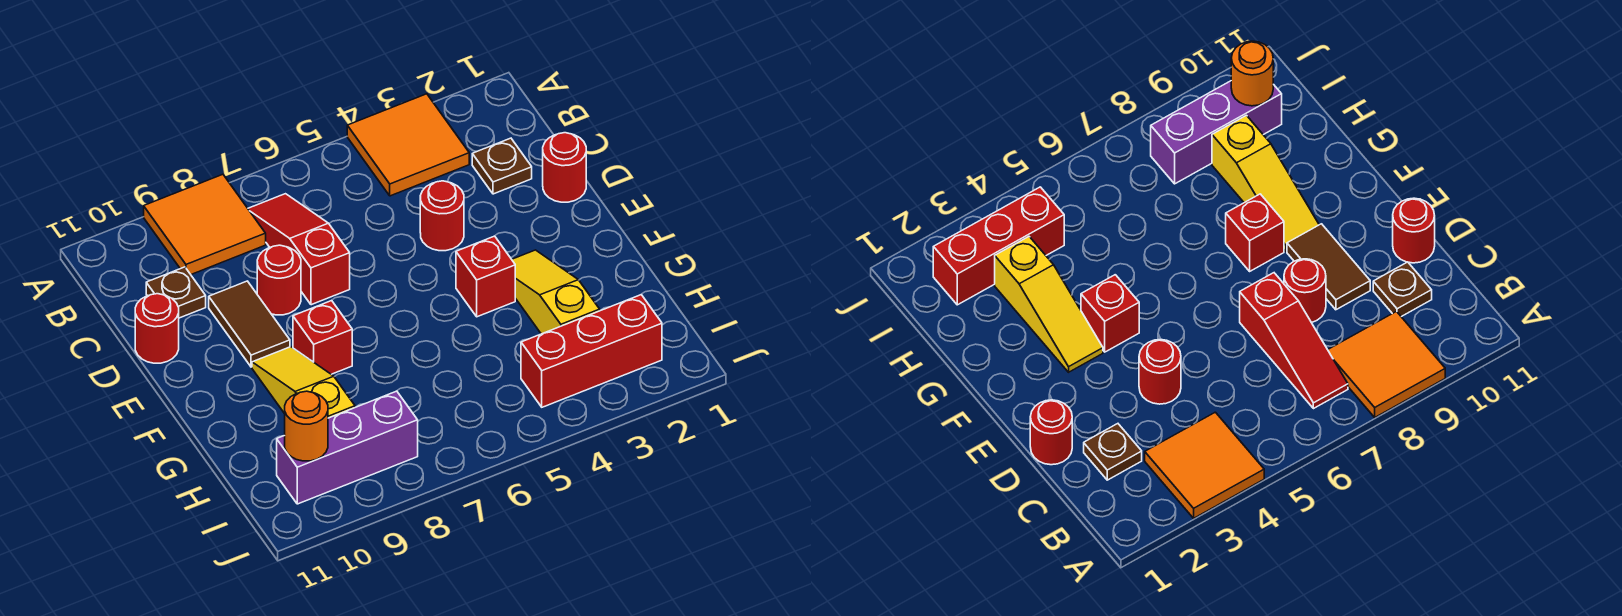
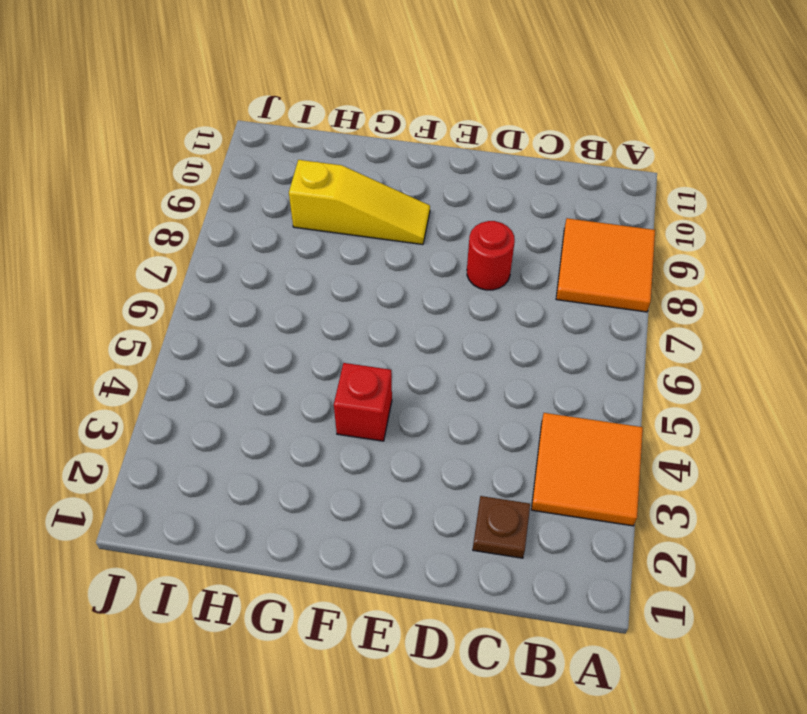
none -> red slope B7:D7 level 1 top D
none -> brown plate C10 level 1
none -> red round brick D1 level 1

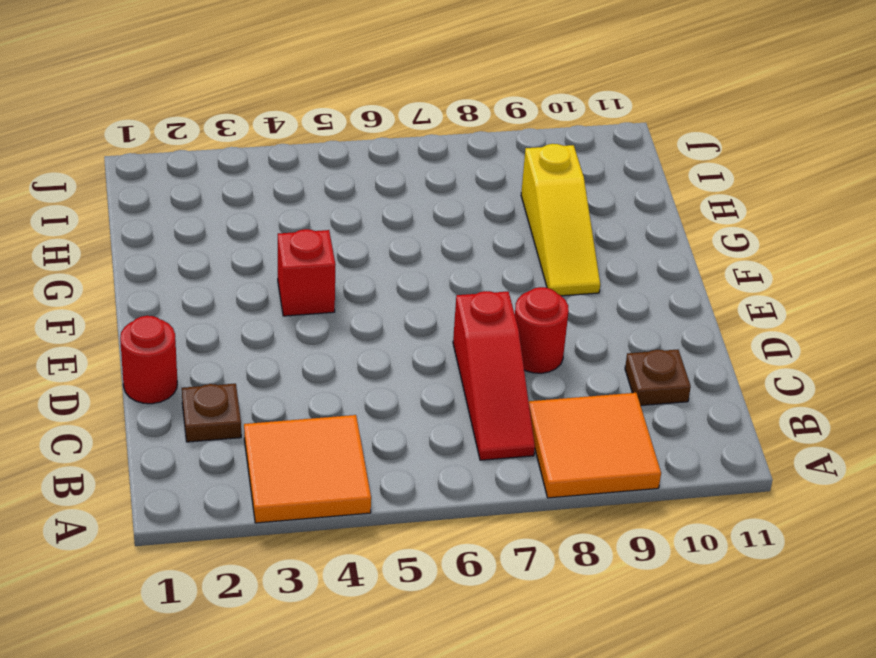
none -> red round brick D4 level 1
none -> brown tile D9:E9 level 1
none -> red round brick D11 level 1

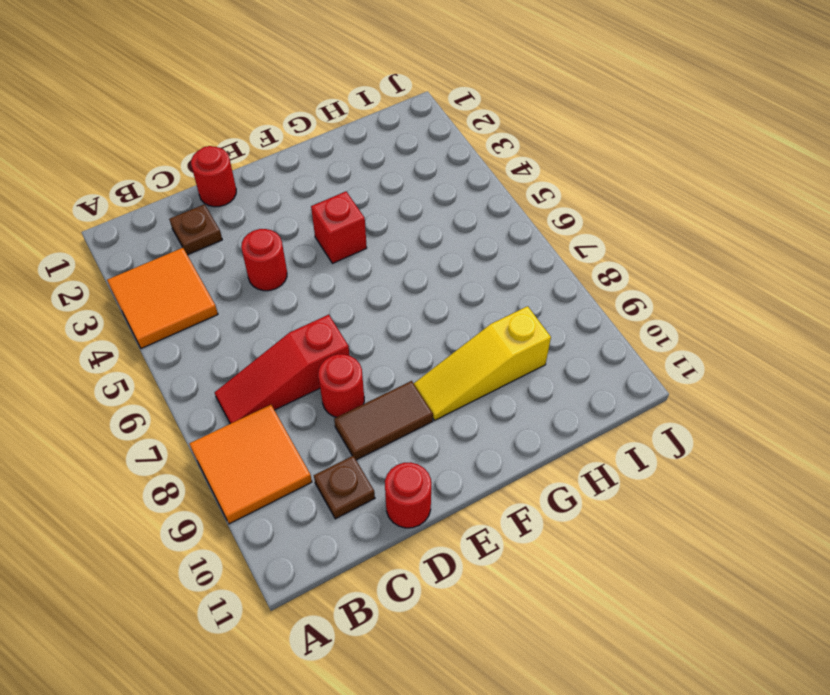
none -> yellow slope F3:H3 level 1 top H
none -> red brick F8 level 1
none -> red brick I2:I4 level 1

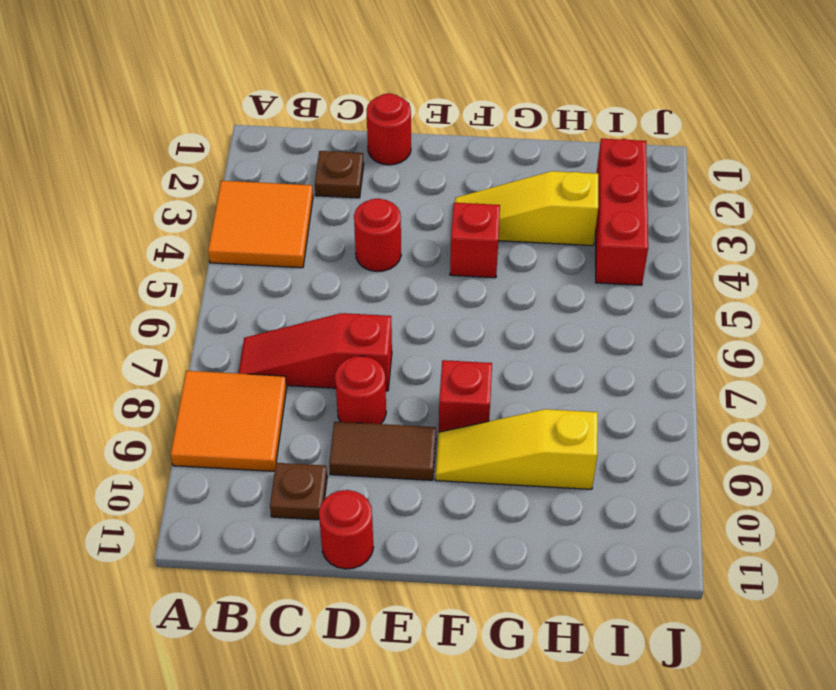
none -> purple brick I8:I10 level 1
none -> orange round brick I10 level 2

